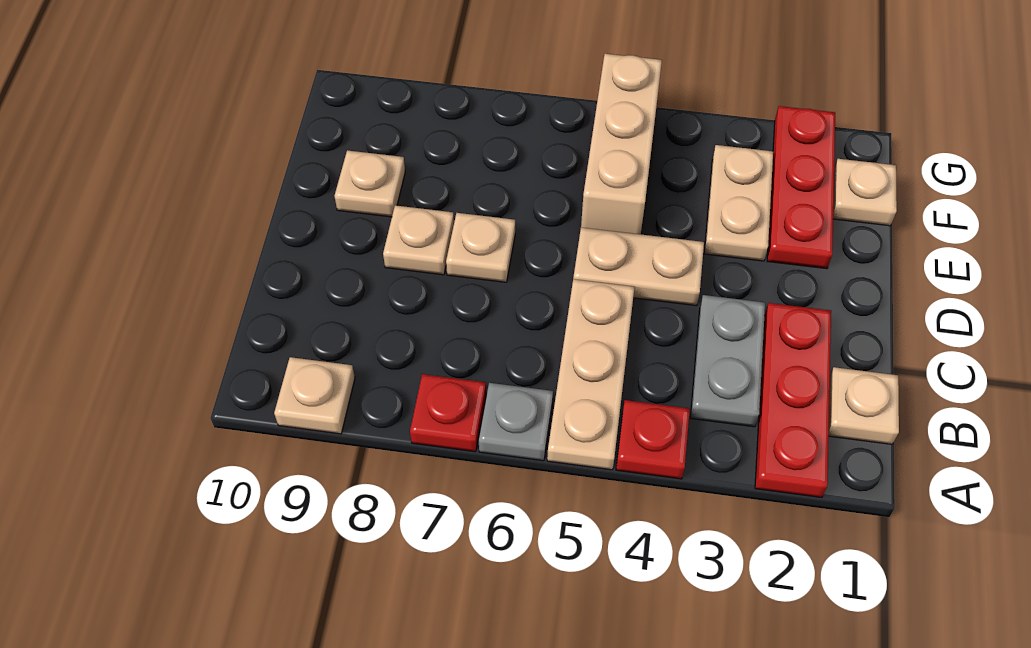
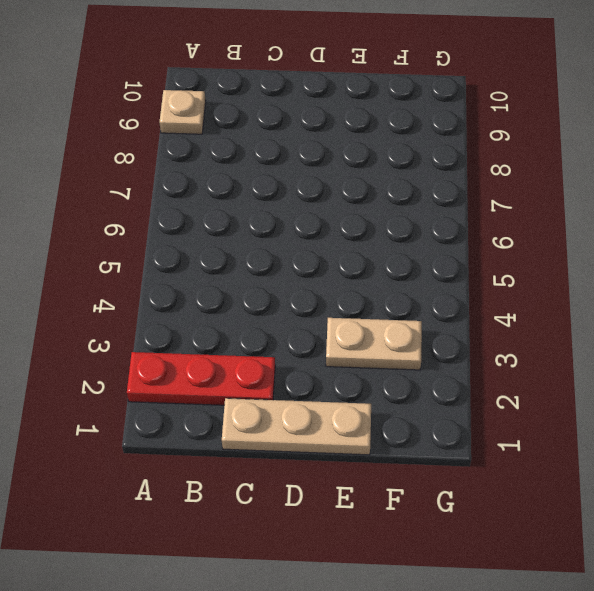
tan plate C1:E1 level 1 -> tan plate A5:C5 level 1
none -> red plate A4 level 1
none -> grey plate A6 level 1
none -> red plate A7 level 1

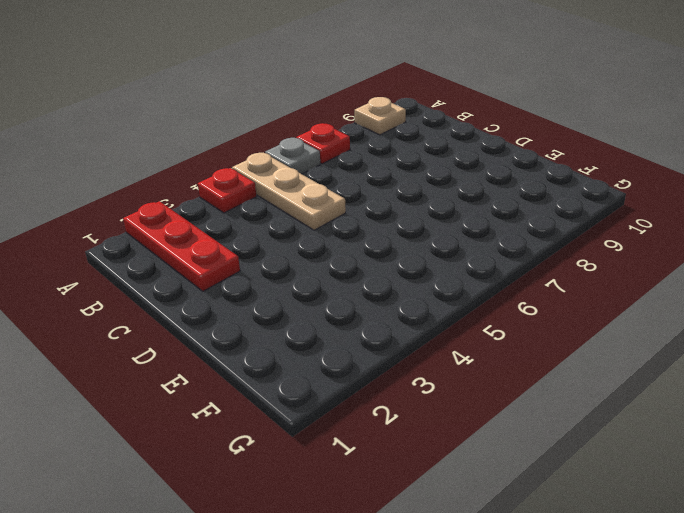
none -> tan plate B1 level 1
none -> grey plate B3:C3 level 1
none -> tan plate D4:D5 level 1

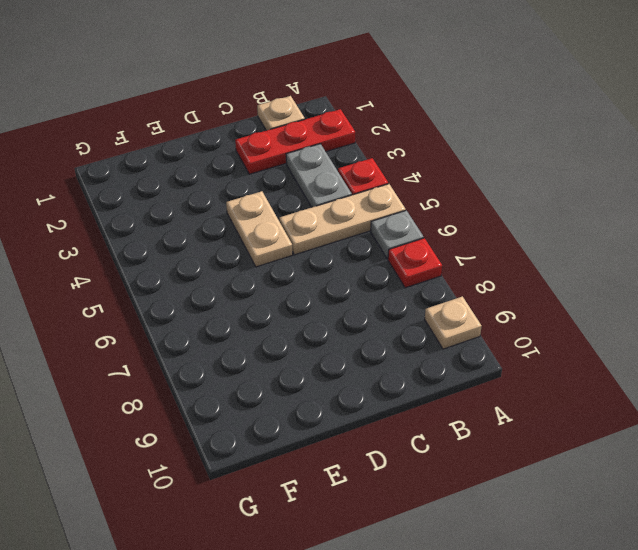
grey plate B3:B4 level 1 -> grey plate B3:C3 level 1
none -> tan plate D7 level 1
none -> tan plate D8 level 1
none -> red plate E2:G2 level 1

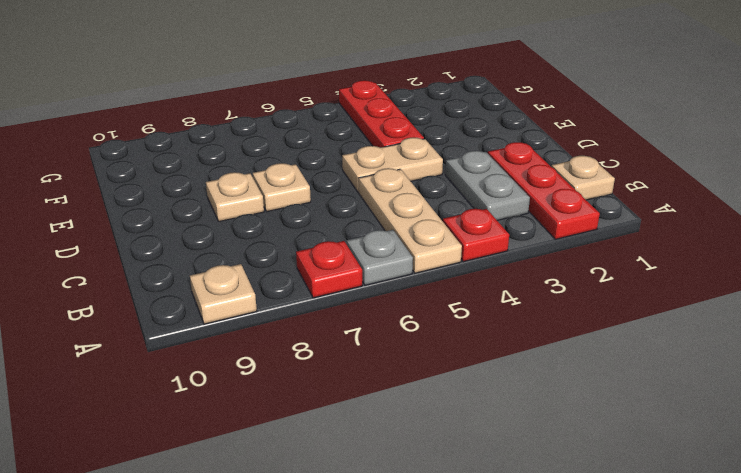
red plate E4:G4 level 1 -> red plate E2:G2 level 1
none -> tan plate E3:F3 level 1
none -> tan brick E5:G5 level 1
none -> tan plate E9 level 1

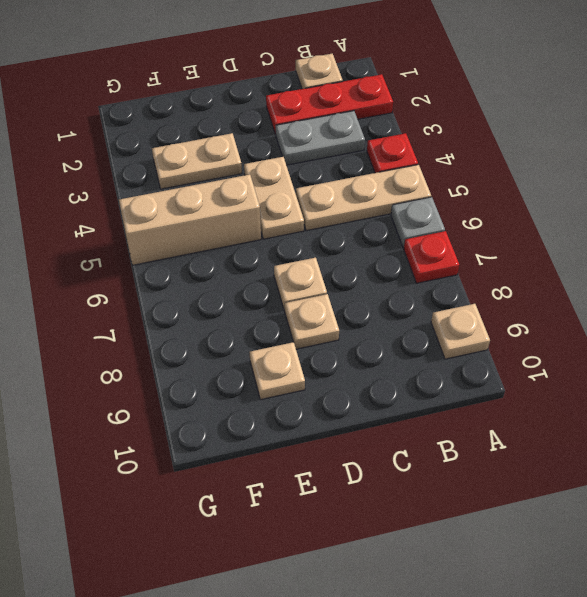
none -> red plate E2:G2 level 1
none -> tan plate F1 level 1

